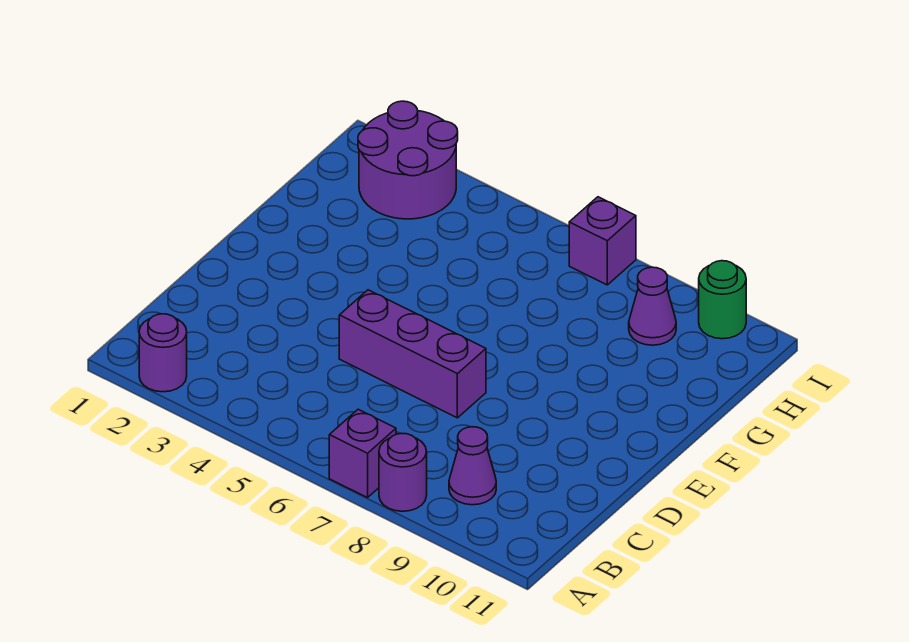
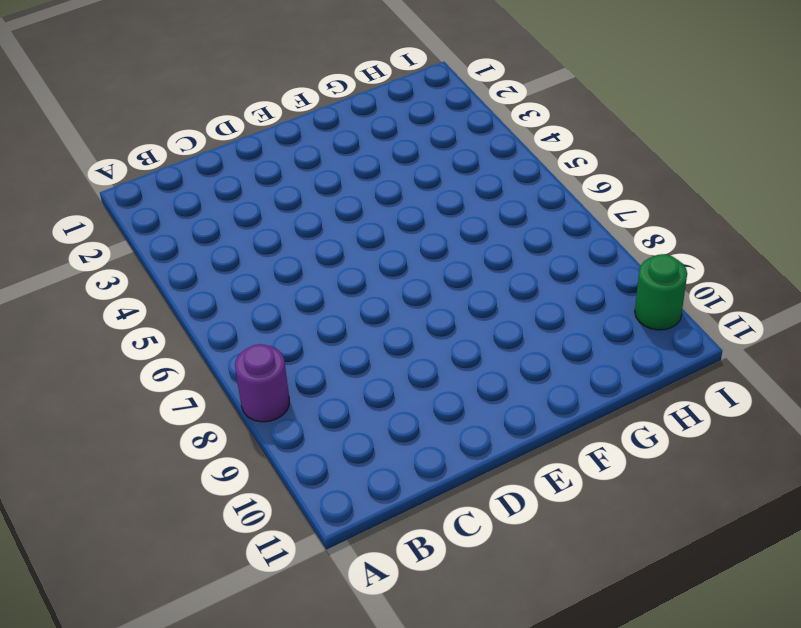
none -> purple round brick A2 level 1
none -> purple brick A7 level 1

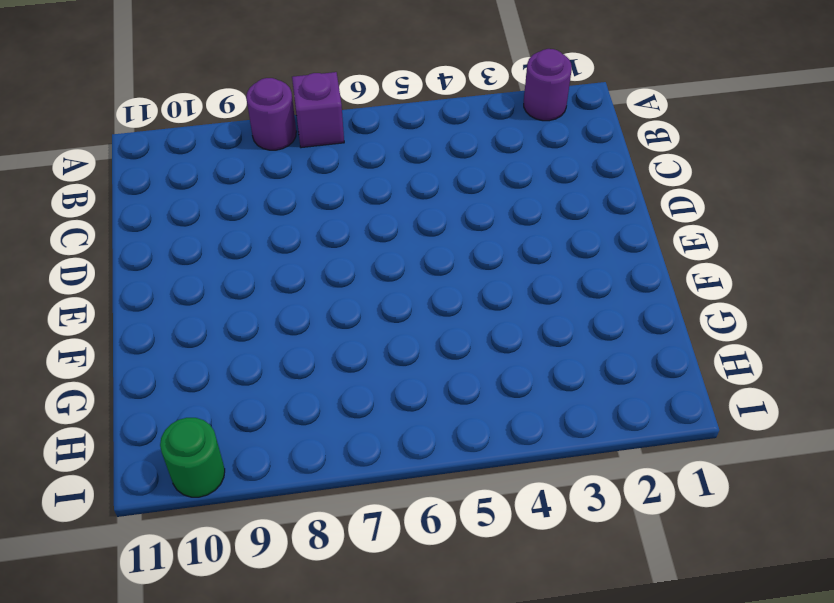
none -> purple cone B9 level 1
none -> purple brick D5:D7 level 1

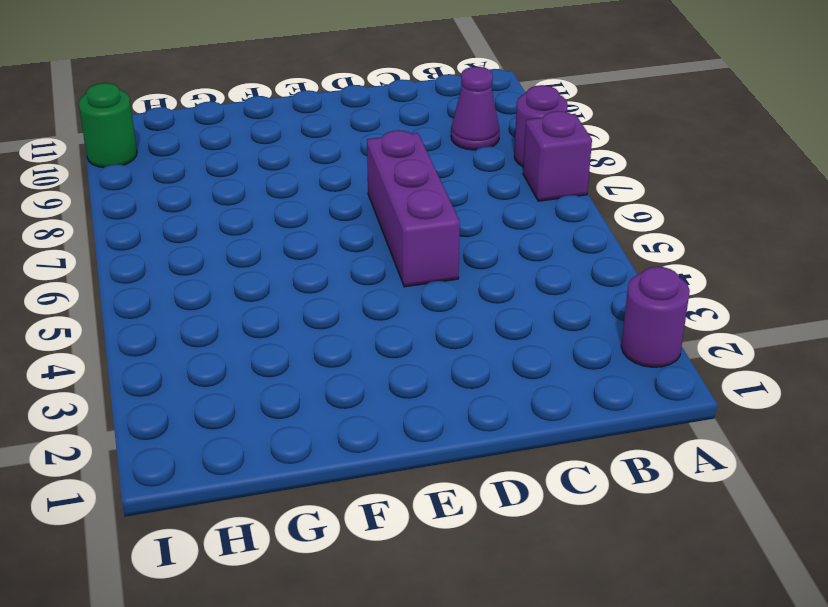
none -> purple round brick H2:I3 level 1
none -> purple cone H9 level 1

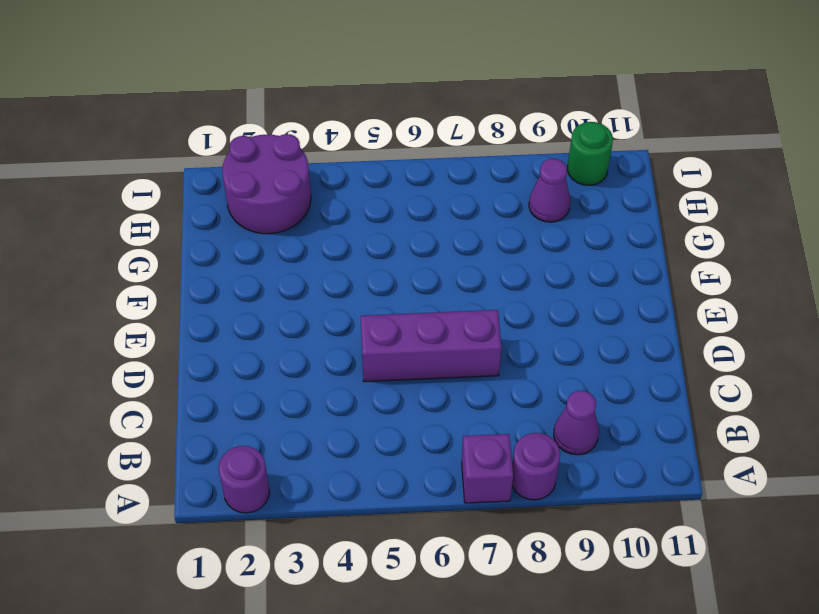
none -> purple brick I7 level 1

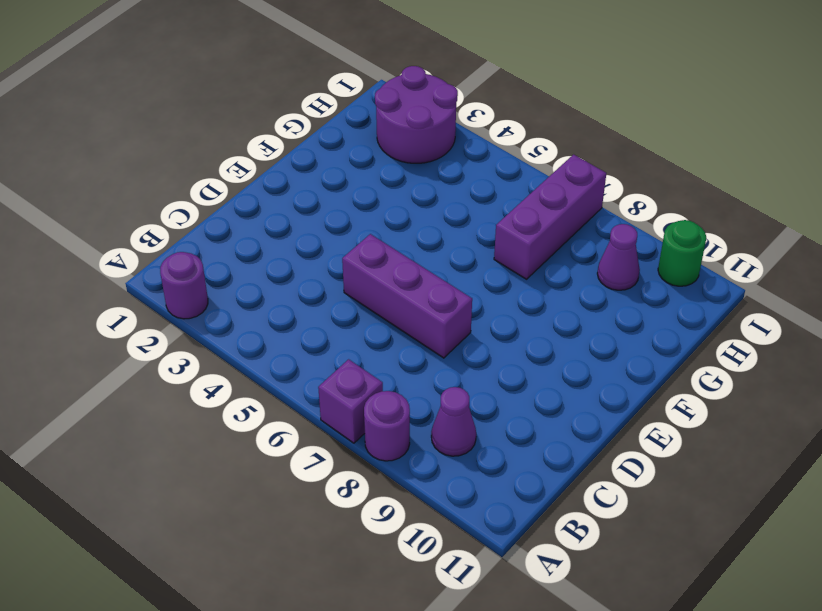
purple brick G7:I7 level 1 -> purple brick I7 level 1

